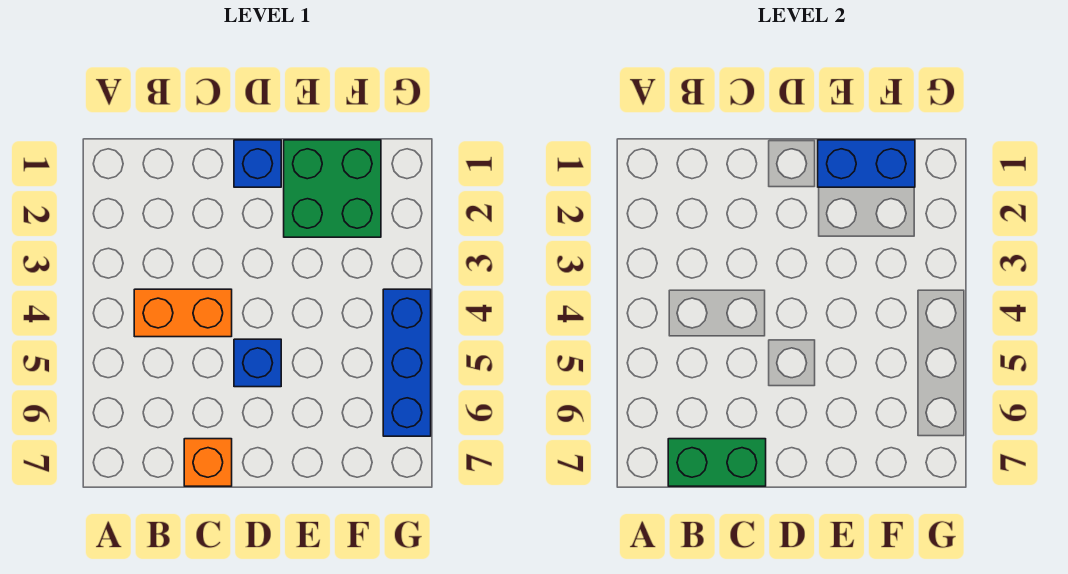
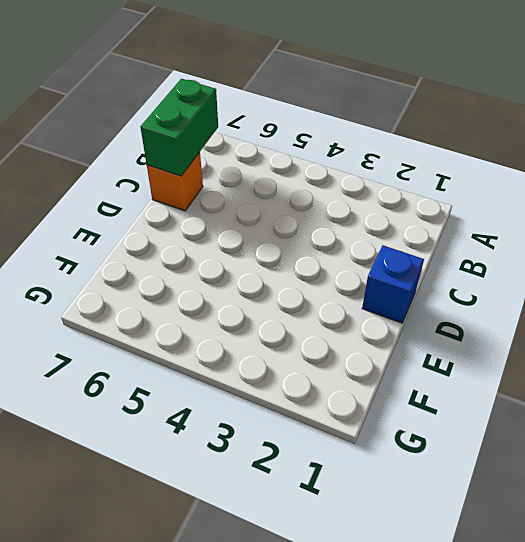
none -> orange brick B4:C4 level 1
none -> blue brick D5 level 1

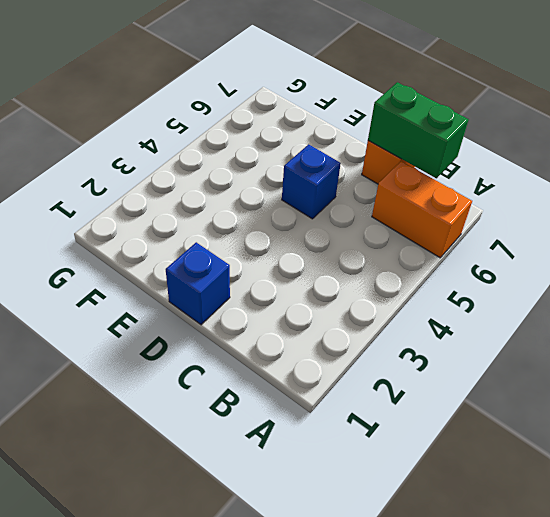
orange brick A6:B6 level 1 -> orange brick B4:C4 level 1
none -> green brick E1:F2 level 1
none -> blue brick G4:G6 level 1

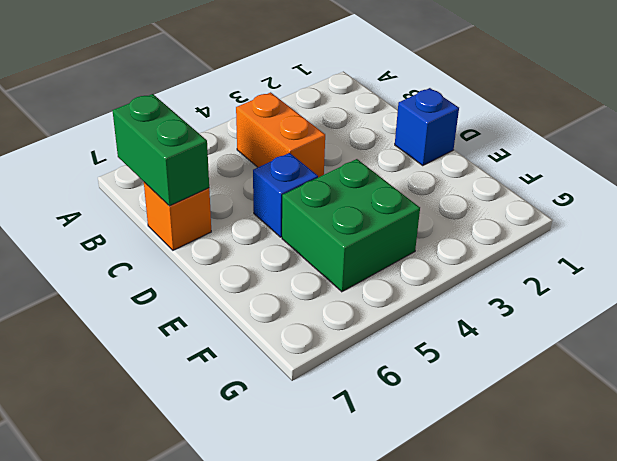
green brick E4:F5 level 1 -> green brick E1:F2 level 1
none -> blue brick G4:G6 level 1
none -> blue brick E1:F1 level 2

